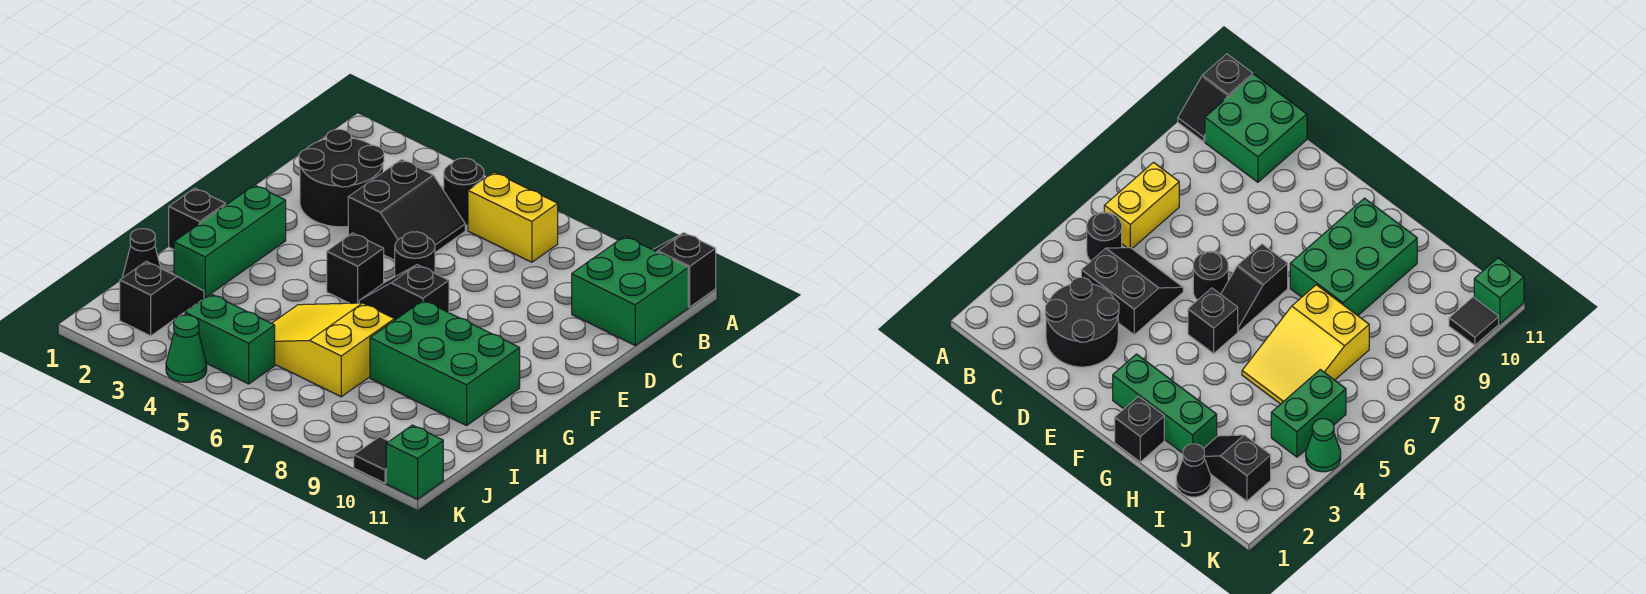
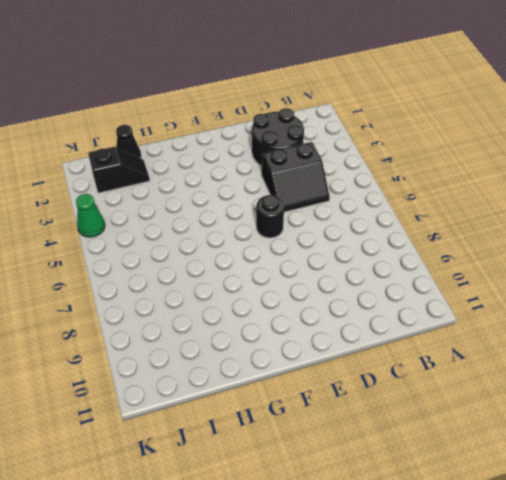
none -> black slope A10:A11 level 1 top 11
none -> black round brick B5 level 1
none -> yellow brick B6:B7 level 1

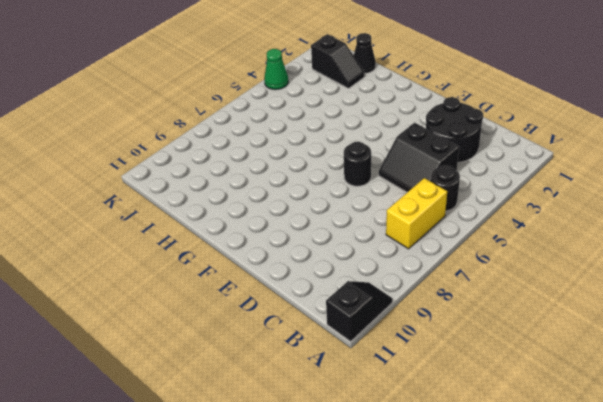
none -> green brick B10:C11 level 1
none -> green brick F2:H2 level 1
none -> black brick F5 level 1

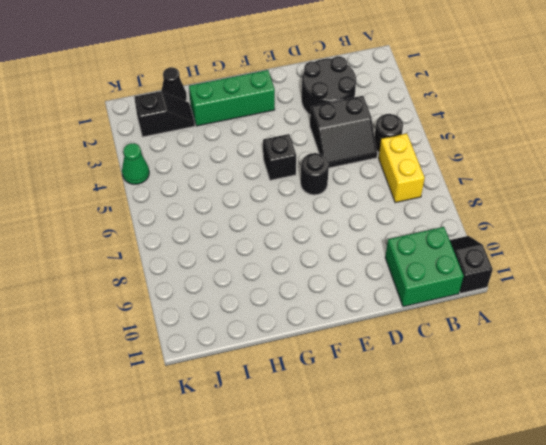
none -> black slope F6:F7 level 1 top 7
none -> black brick G1 level 1
none -> green brick G8:H10 level 1

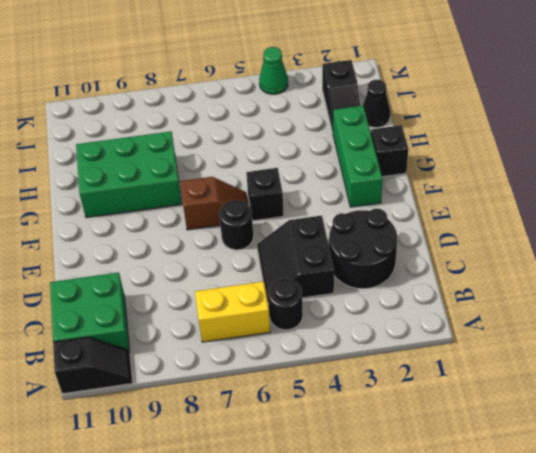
brown slope F6:F7 level 1 top 7 -> black slope F6:F7 level 1 top 7
none -> yellow slope H5:I7 level 1 top 7
none -> green brick J4:J5 level 1
none -> black tile K10 level 1

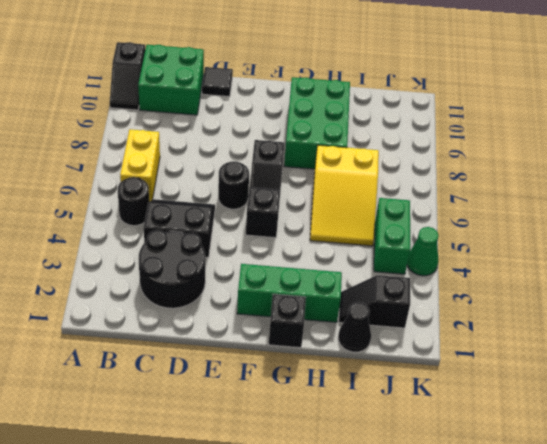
black tile D11 level 1 -> black tile K10 level 1
none -> green brick K11 level 1

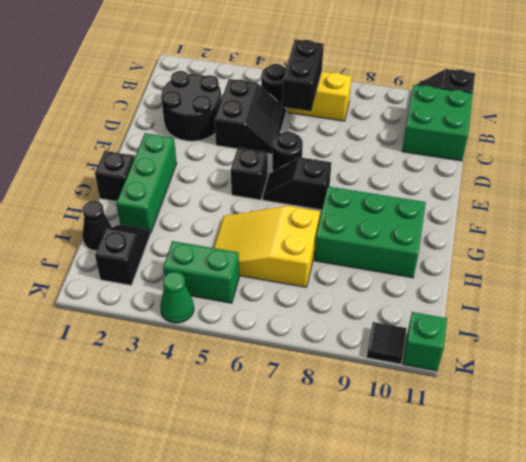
black brick B6:C6 level 2 -> none

